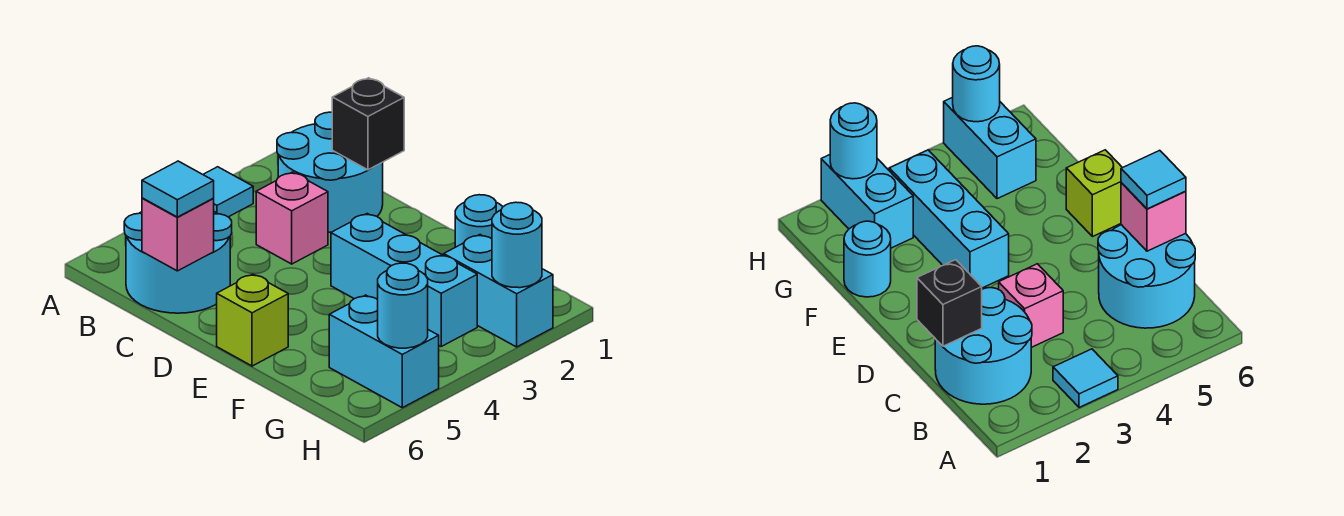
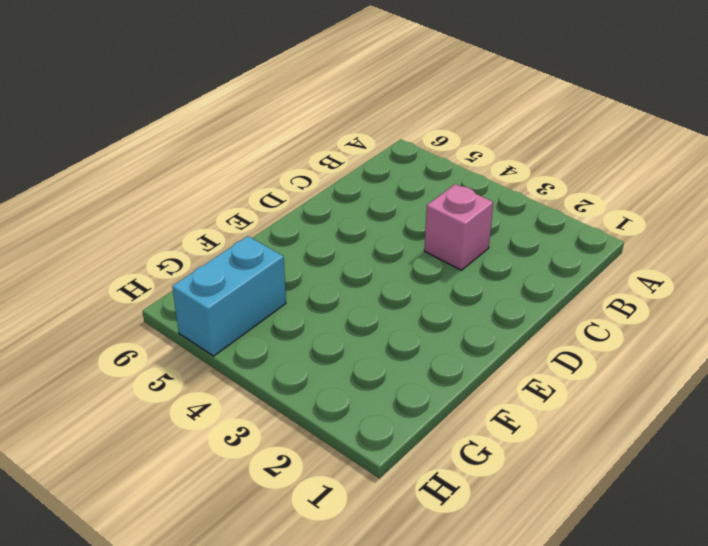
none -> cyan tile A3 level 1
none -> cyan round brick B1:C2 level 1
none -> cyan round brick B5:C6 level 1

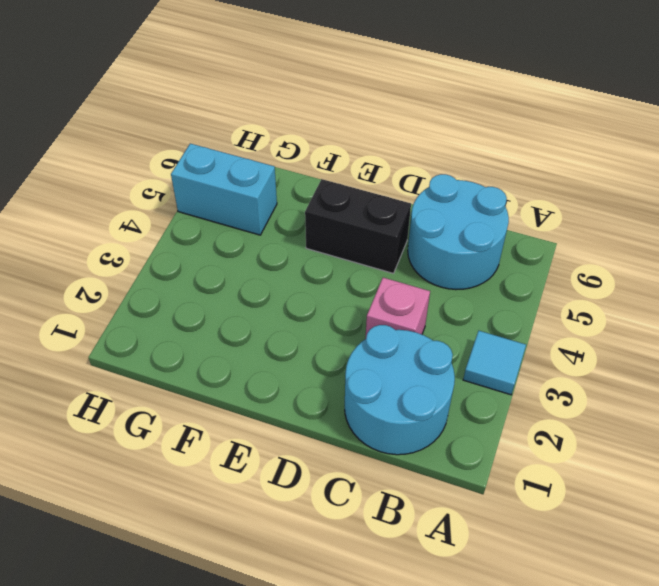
black brick D5:E5 level 1 -> none
none -> cyan brick E3:G3 level 1
none -> lime brick E6 level 1
none -> cyan round brick F1 level 1

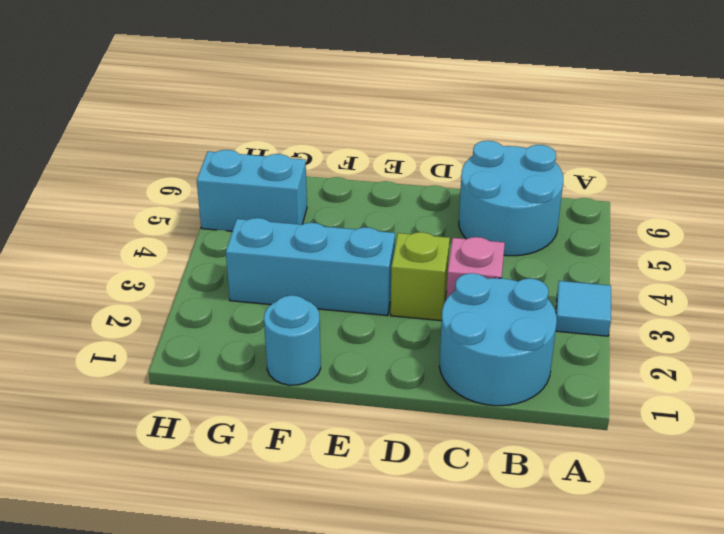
lime brick D3 level 1 -> lime brick E6 level 1
none -> cyan brick G2:H2 level 1
none -> black brick C1 level 2
none -> pink brick C6 level 2

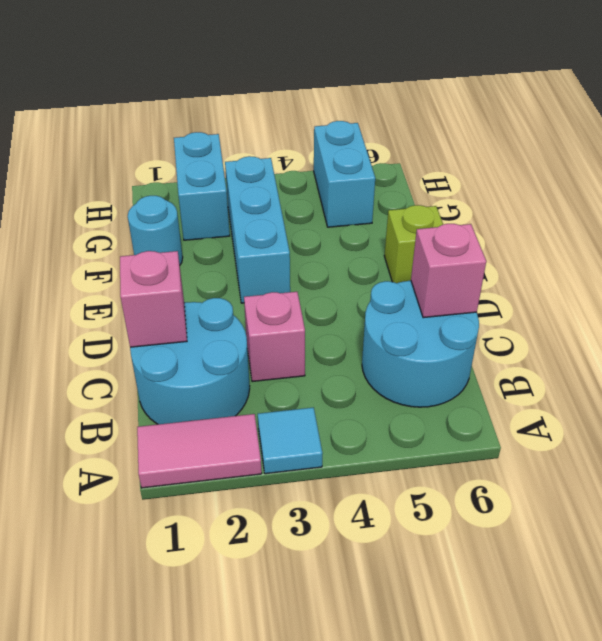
pink tile A1:A2 level 1 -> none
pink brick C1 level 2 -> black brick C1 level 2
none -> cyan round brick H2 level 2
none -> cyan round brick H5 level 2
none -> cyan tile C6 level 3

